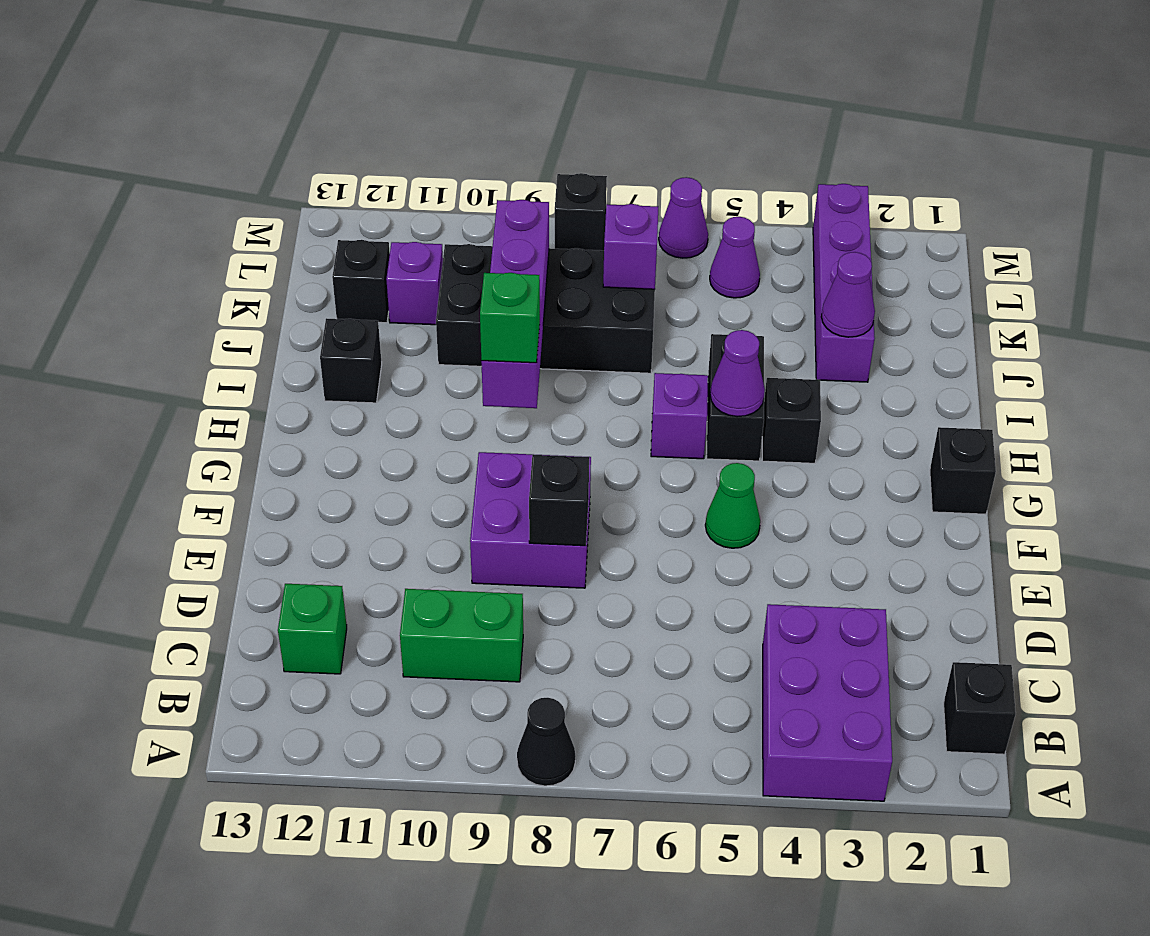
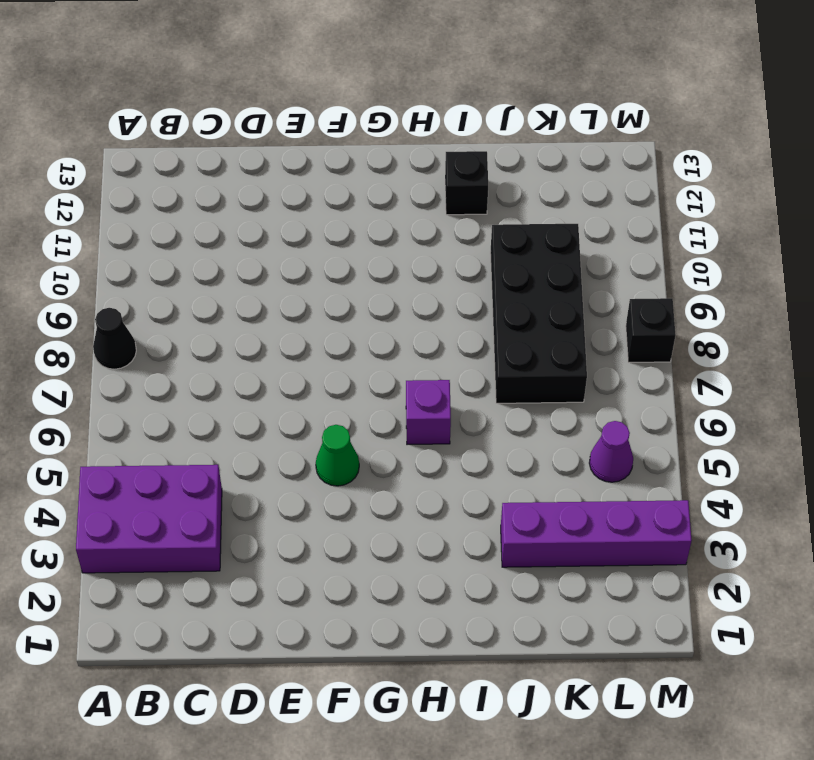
none -> black brick B1 level 1
none -> green brick C9:C10 level 1
none -> green brick C12 level 1

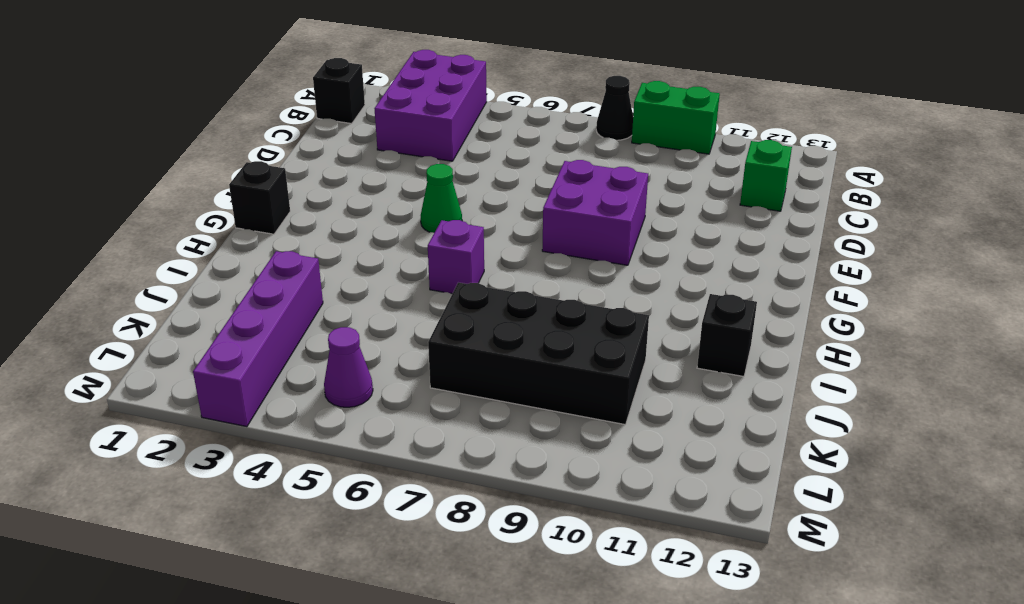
green brick A9:A10 level 1 -> green brick C9:C10 level 1
none -> black brick H4 level 1
none -> black brick H5:I5 level 1
none -> purple brick K11 level 1

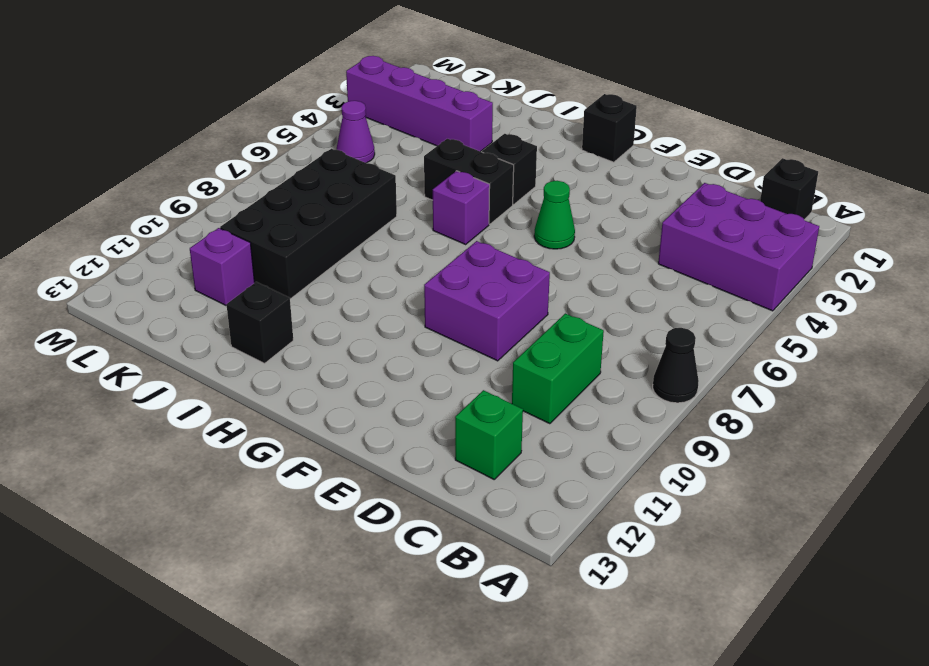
none -> black brick K12 level 1
none -> purple cone M6 level 1
none -> black brick M8 level 1

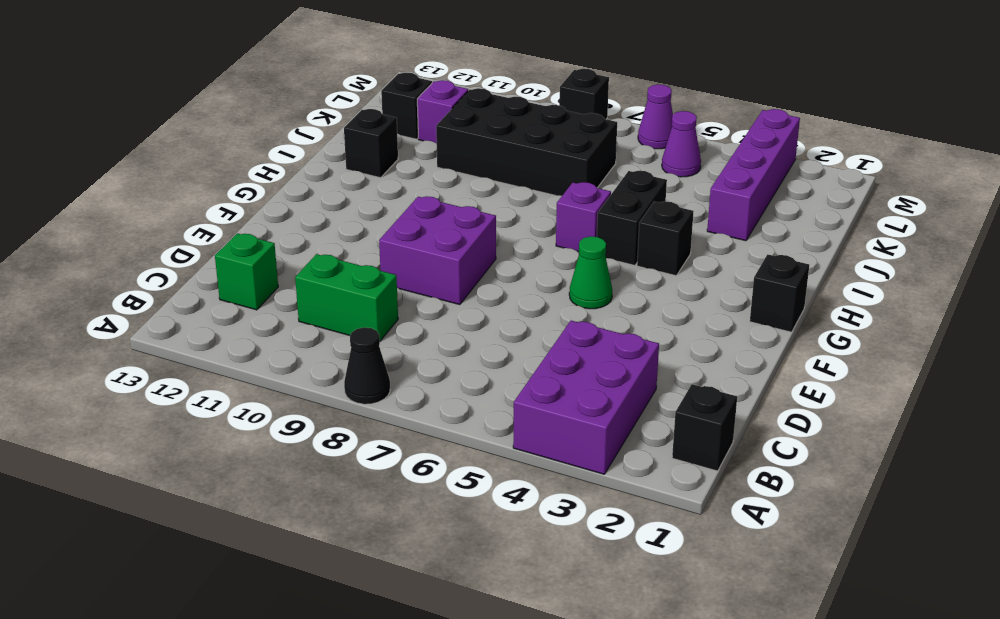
none -> black brick E8 level 2
none -> purple cone H5 level 2
none -> purple brick H9:K9 level 2

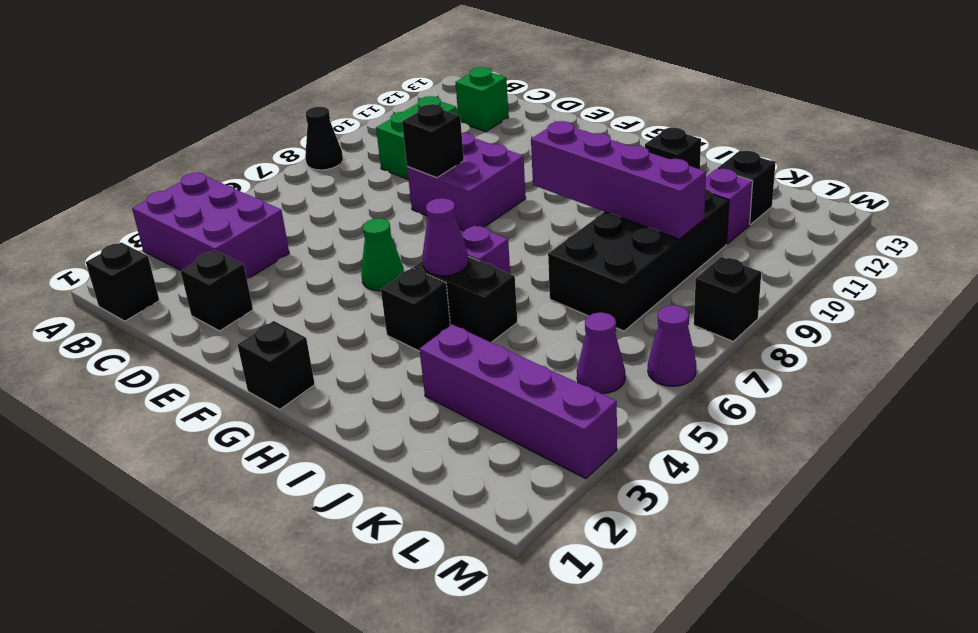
black brick D2 level 1 -> none
none -> purple cone J3 level 2
none -> purple brick K7 level 2
none -> green brick H9 level 3

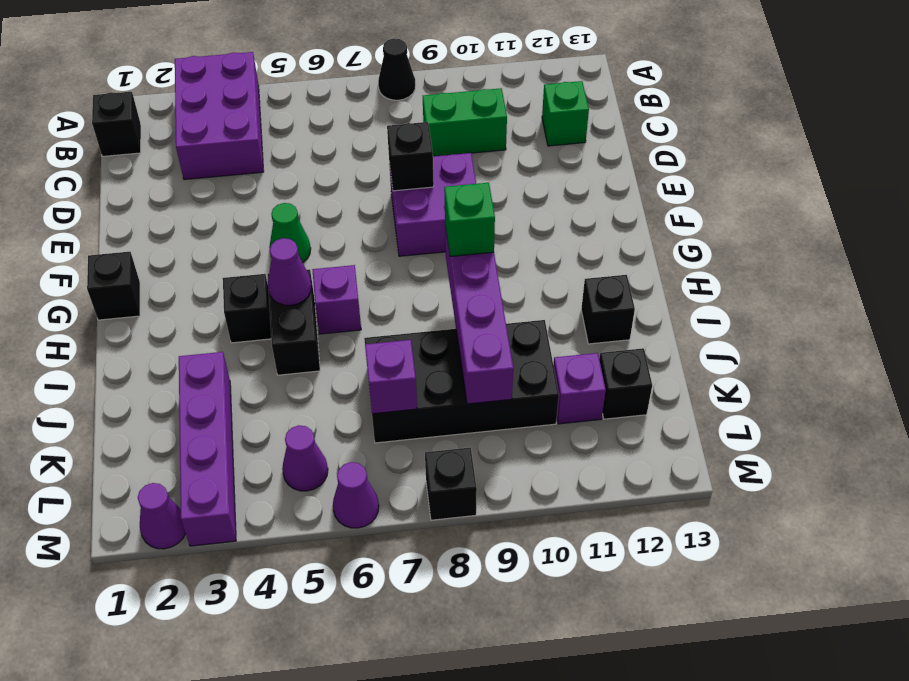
purple cone M2 level 1 -> purple cone J3 level 2

